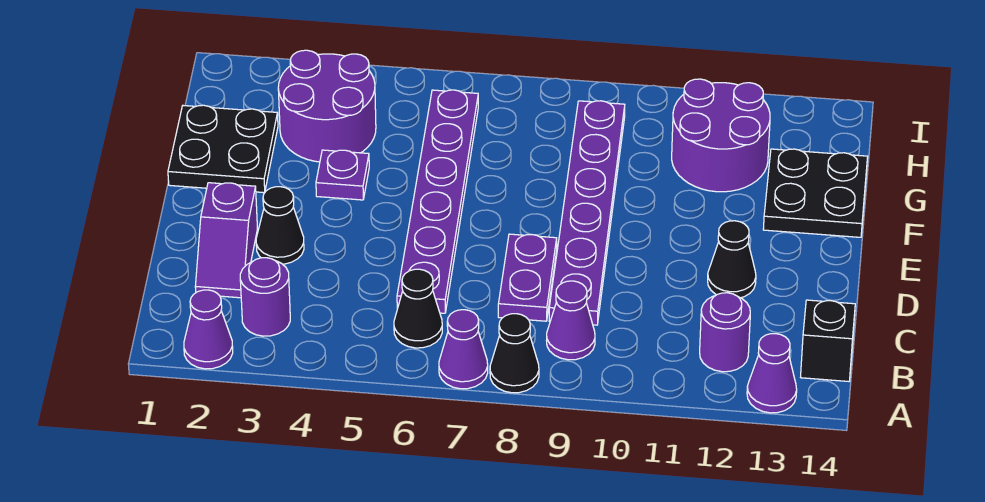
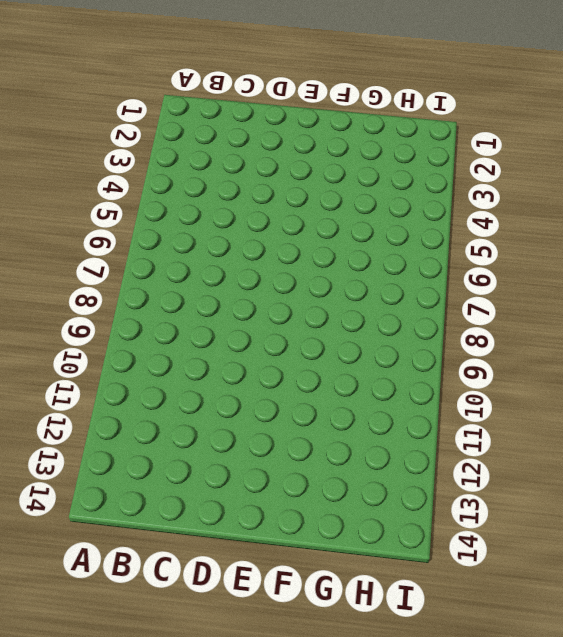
none -> purple cone A2 level 1
none -> purple cone A7 level 1
none -> black cone A8 level 1

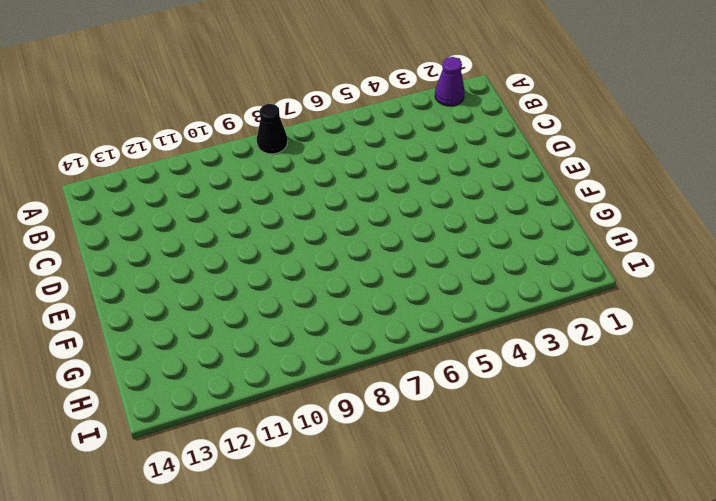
none -> purple cone A7 level 1
none -> purple cone A13 level 1
none -> purple round brick B3 level 1

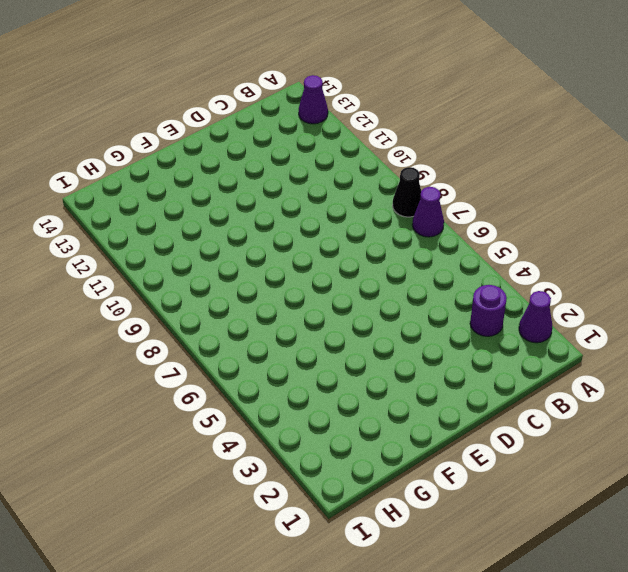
none -> black cone B6 level 1
none -> purple cone B9 level 1
none -> purple round brick B12 level 1

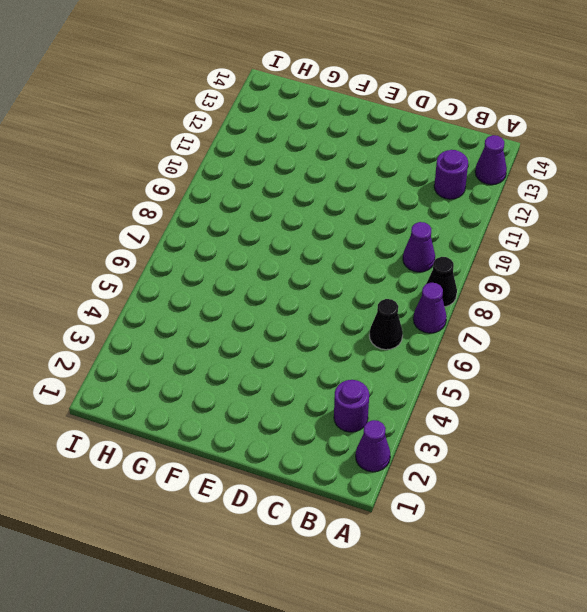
none -> black brick B14 level 1
none -> purple slope C2:D2 level 1 top D
none -> purple plate C6:H6 level 1

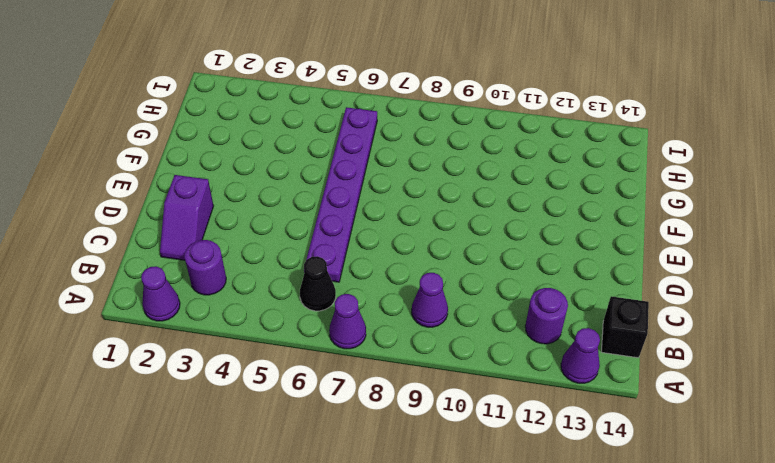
none -> black cone A8 level 1
none -> purple plate C8:D8 level 1
none -> purple plate C9:H9 level 1

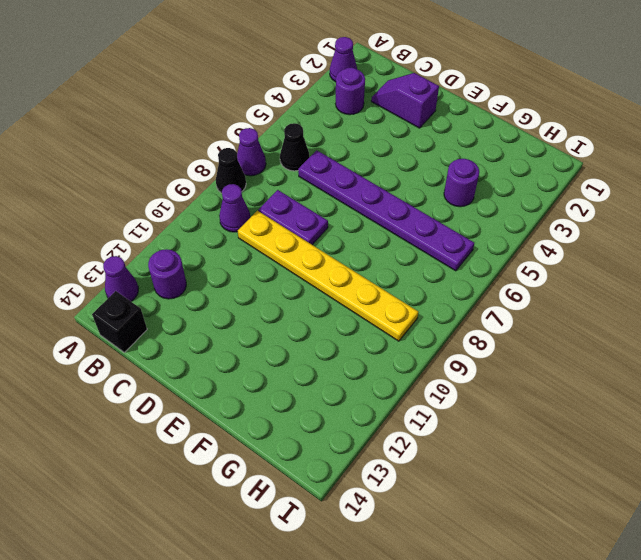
yellow plate C9:H9 level 1 -> purple plate C9:H9 level 1
purple round brick G4 level 1 -> purple round brick G3:H4 level 1
none -> black cone D3 level 1
none -> black cone D12 level 1
none -> black plate F1:G2 level 1

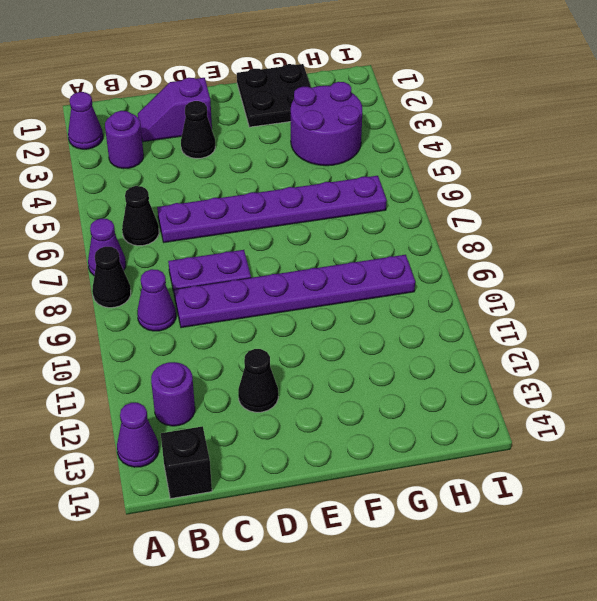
none -> purple plate F4 level 1
none -> black plate F13:G14 level 1
none -> purple round brick G11:H12 level 1

